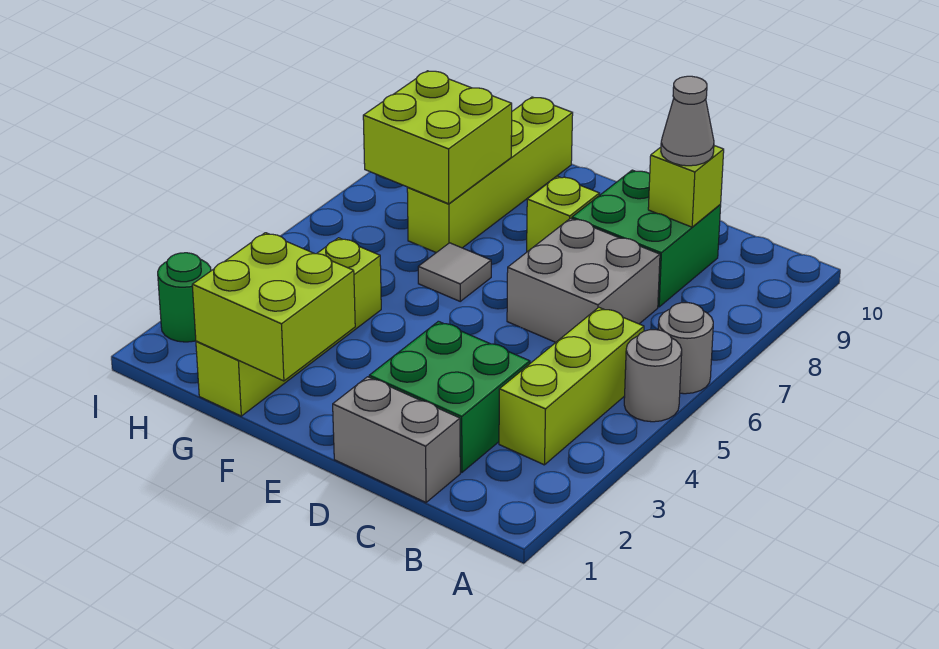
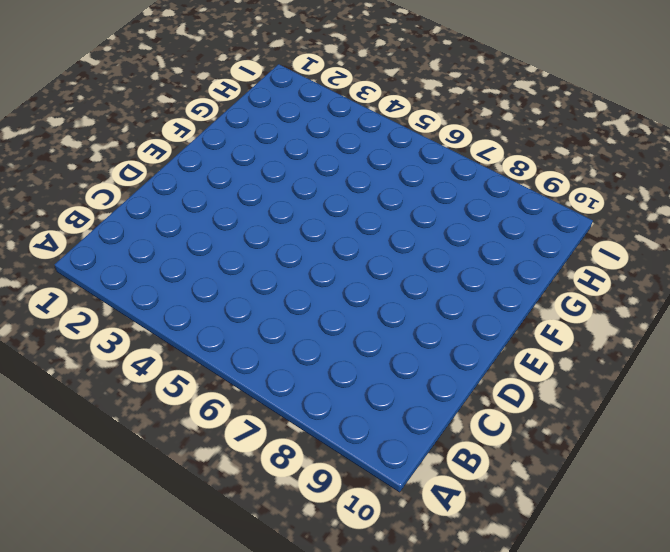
none -> grey round brick A5 level 1
none -> grey round brick A6 level 1
none -> lime brick B3:B5 level 1

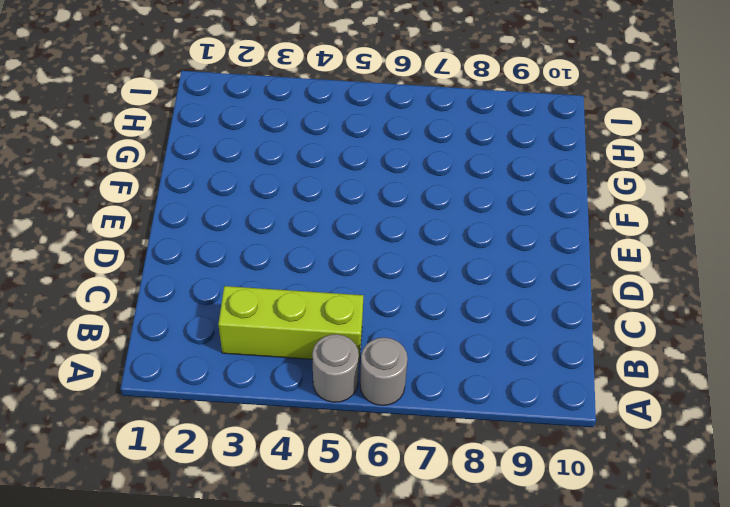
none -> grey brick C1:D1 level 1
none -> green brick C2:D3 level 1
none -> grey brick C6:D7 level 1

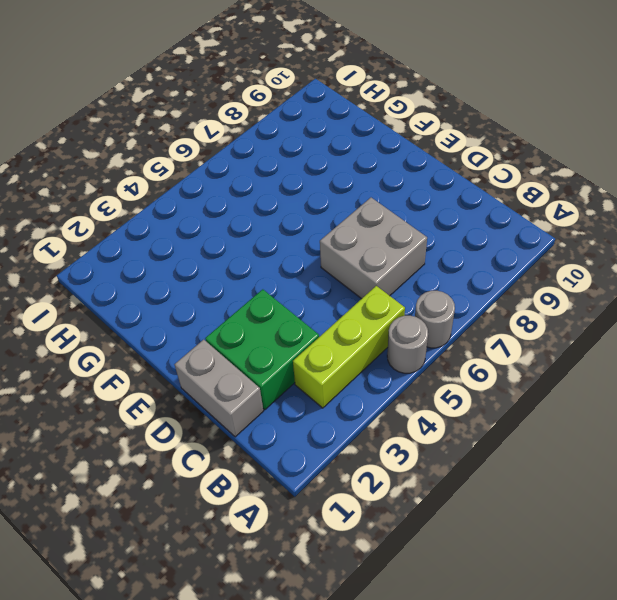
none -> green brick C8:D9 level 1
none -> lime brick E8 level 1
none -> grey tile F6 level 1

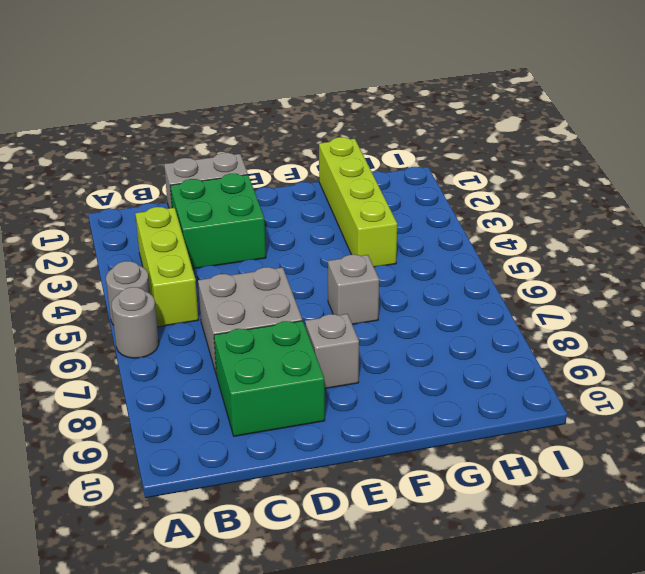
grey brick E8 level 1 -> lime brick E8 level 1
grey brick F6 level 1 -> grey tile F6 level 1
none -> lime brick G7:G10 level 1
none -> green round brick I2 level 1
none -> lime brick C9 level 2

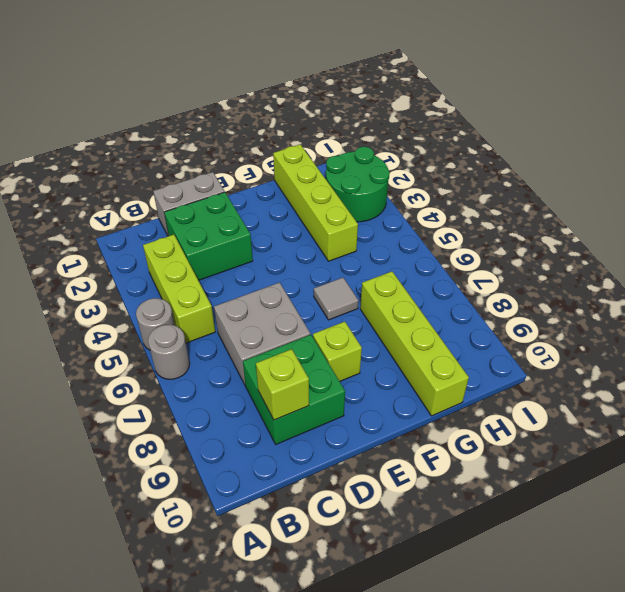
green round brick H2:I3 level 1 -> green round brick I2 level 1
none -> lime brick F1:G2 level 2
none -> lime brick G7:H8 level 2
none -> grey cone C9 level 3

